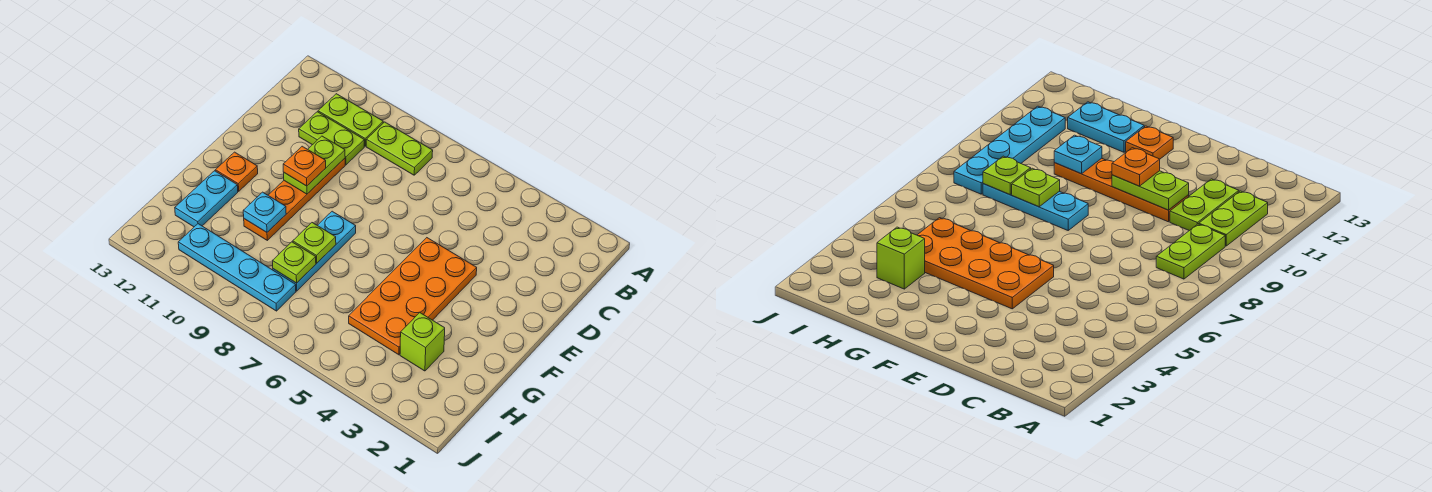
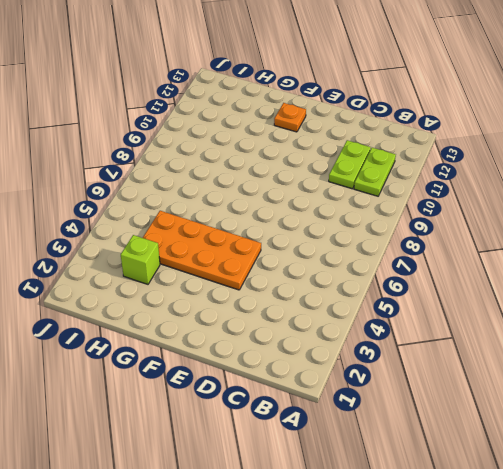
none -> lime plate B8:B9 level 1
none -> orange plate D10:G10 level 1
none -> cyan plate F8:H8 level 1

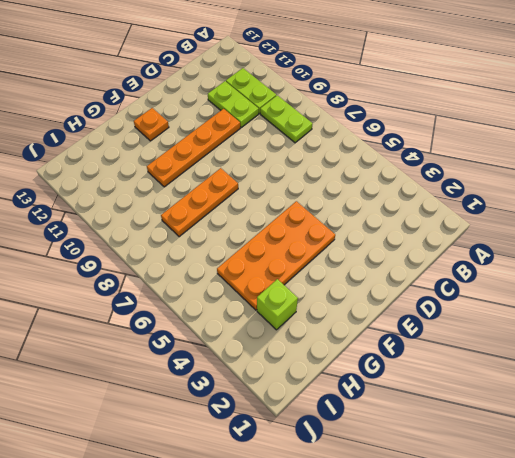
orange plate F8:H8 level 1 -> cyan plate F8:H8 level 1
none -> cyan plate G12:H12 level 1
none -> cyan plate I8:I11 level 1
none -> lime plate D10:E10 level 2

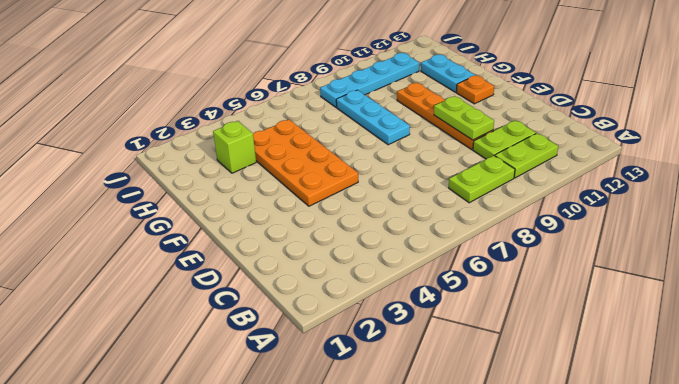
none -> lime plate G8 level 2
none -> cyan plate G10 level 2
none -> lime plate H8 level 2

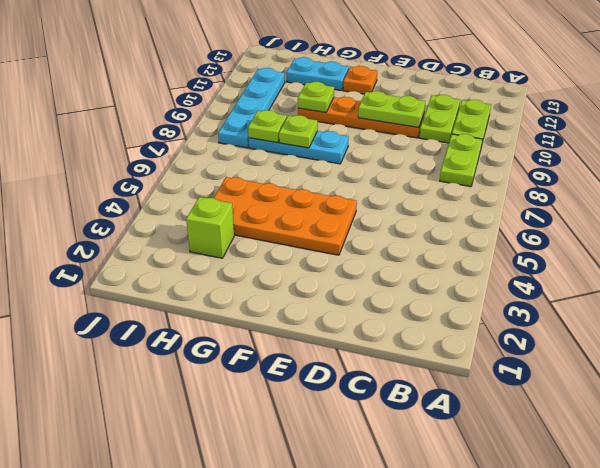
lime plate G10 level 2 -> cyan plate G10 level 2
none -> orange plate E10 level 3

